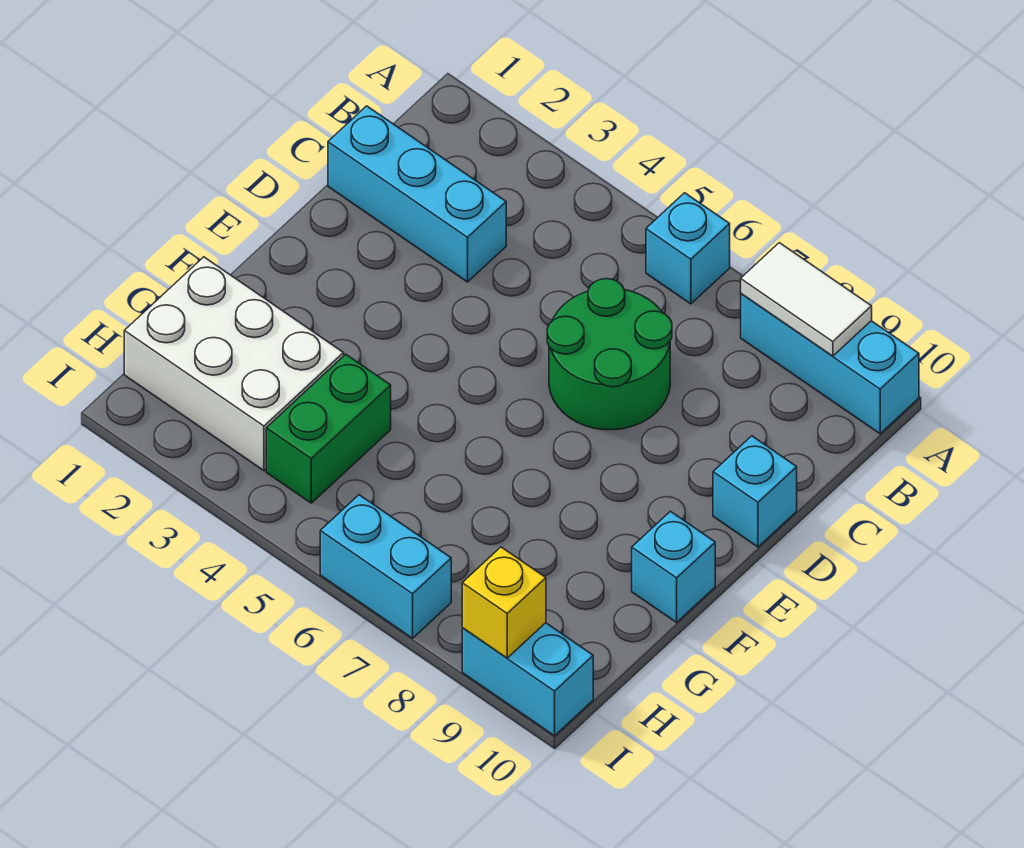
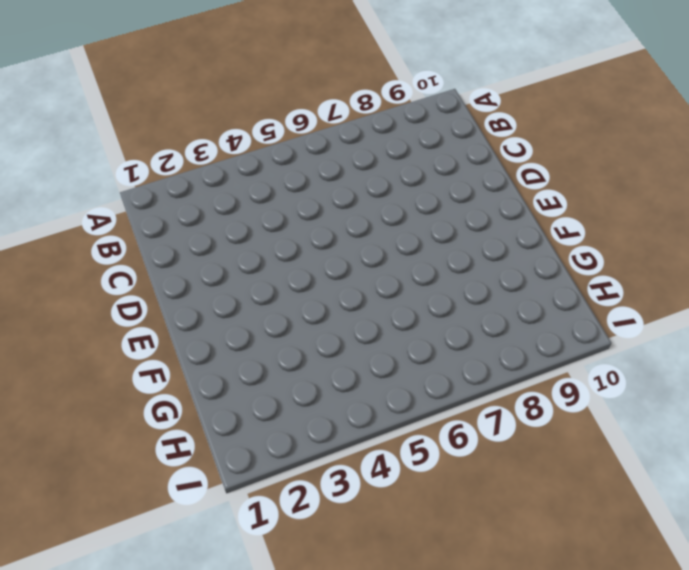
none -> cyan brick A6 level 1
none -> cyan brick A8:A10 level 1
none -> cyan brick C1:C3 level 1

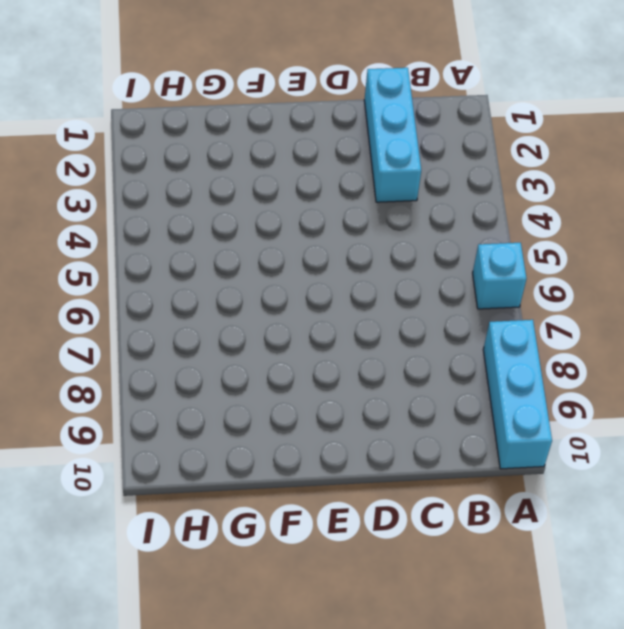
none -> green round brick C6:D7 level 1
none -> cyan brick D10 level 1
none -> cyan brick F10 level 1

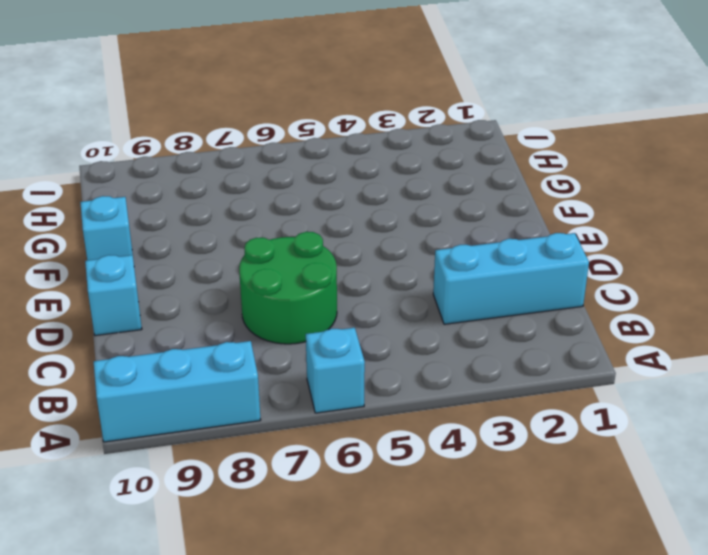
none -> white brick G1:H3 level 1
none -> green brick G4:H4 level 1
none -> cyan brick I6:I7 level 1

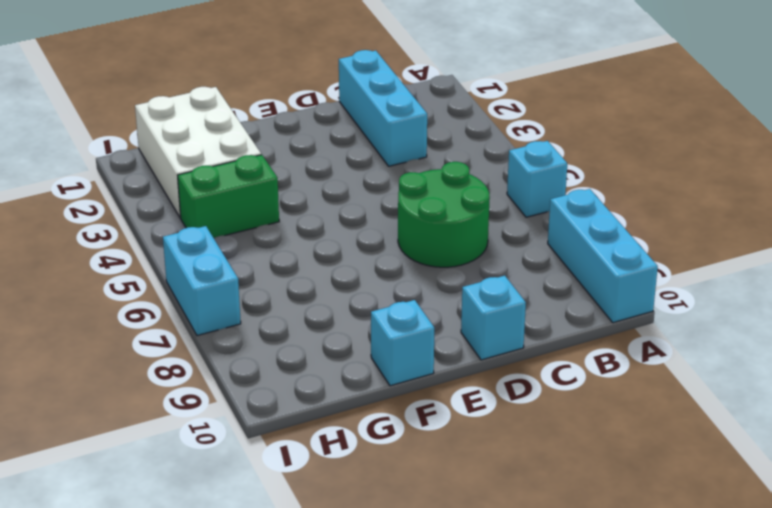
none -> cyan brick I9:I10 level 1
none -> white tile A8:A9 level 2
none -> yellow brick I9 level 2

